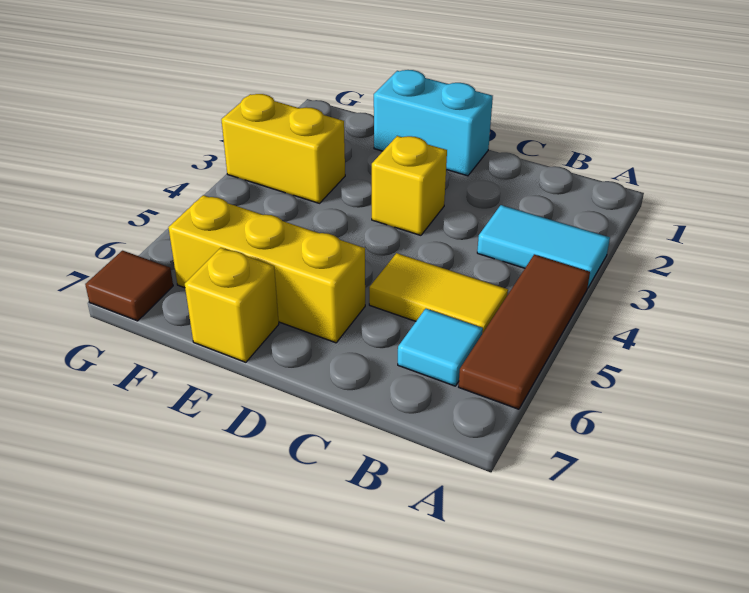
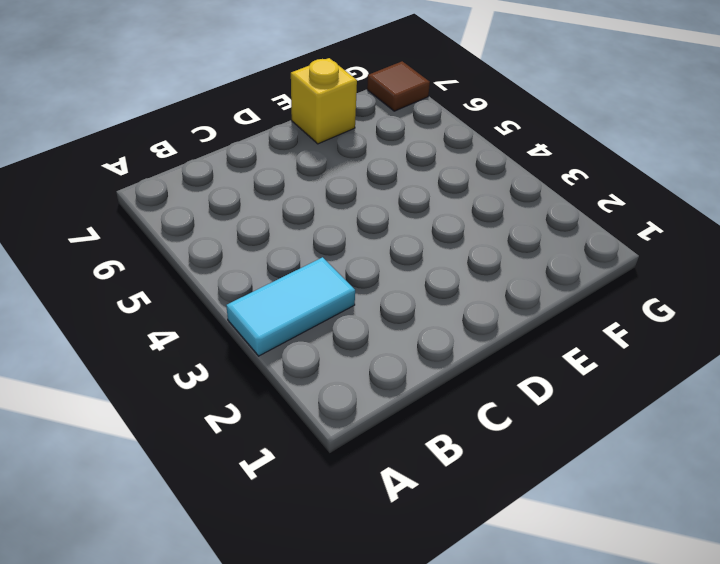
none -> brown tile A4:A6 level 1
none -> yellow tile B5:C5 level 1

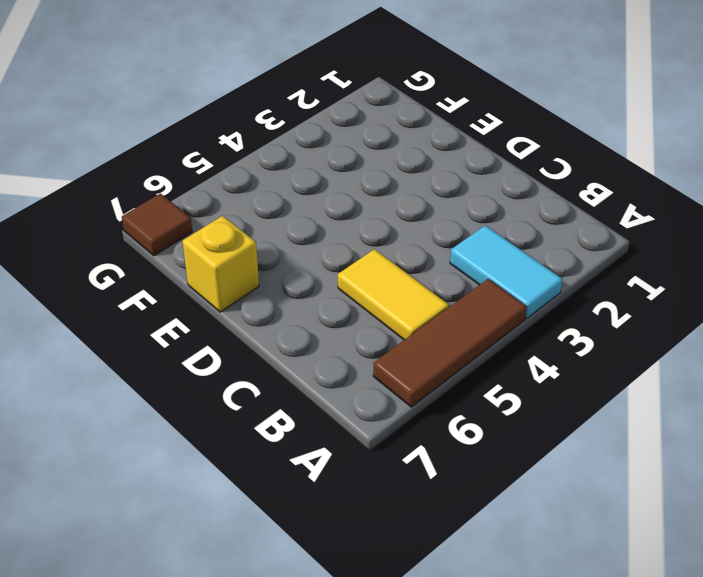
none -> cyan tile B6 level 1
none -> cyan brick D1:E1 level 1

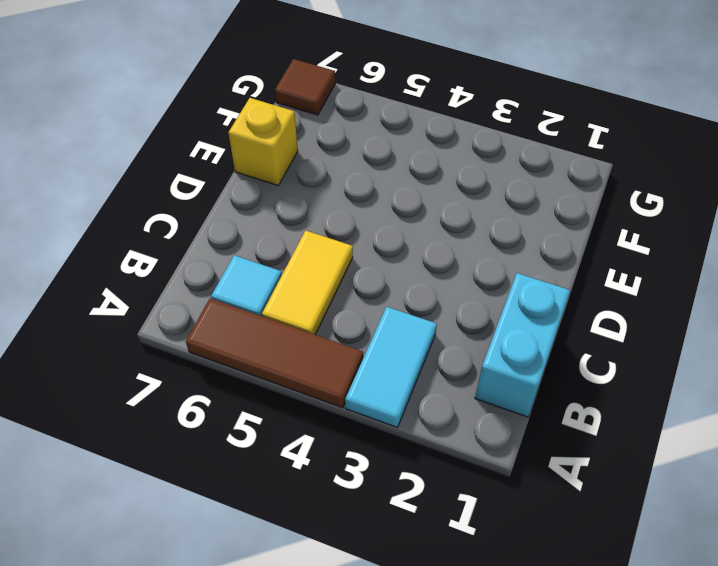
cyan brick B1:C1 level 1 -> cyan brick D1:E1 level 1
none -> yellow brick D3 level 1
none -> yellow brick D6:F6 level 1

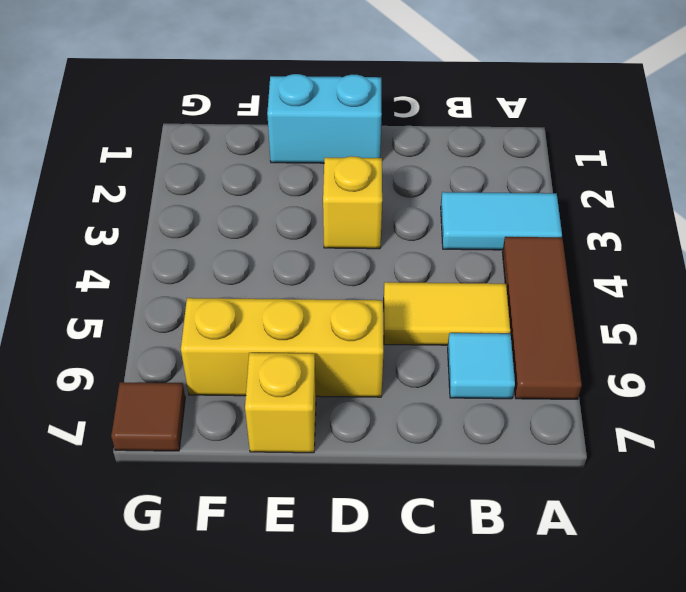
none -> yellow brick F3:G3 level 1

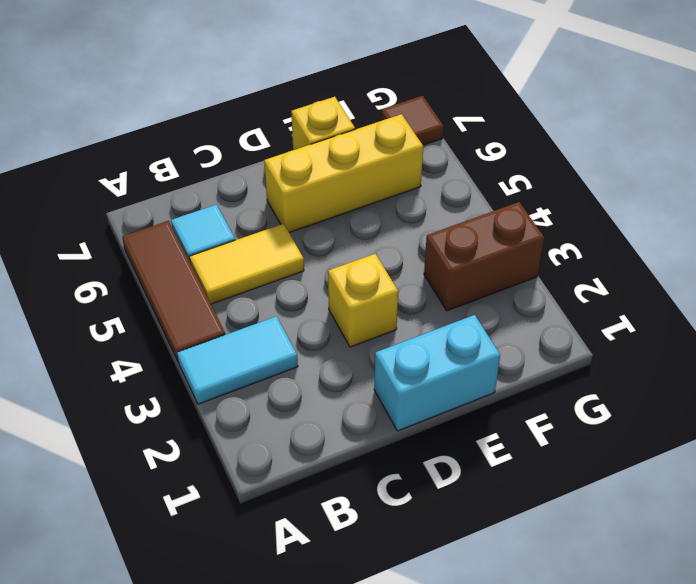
brown brick F3:G3 level 1 -> yellow brick F3:G3 level 1

